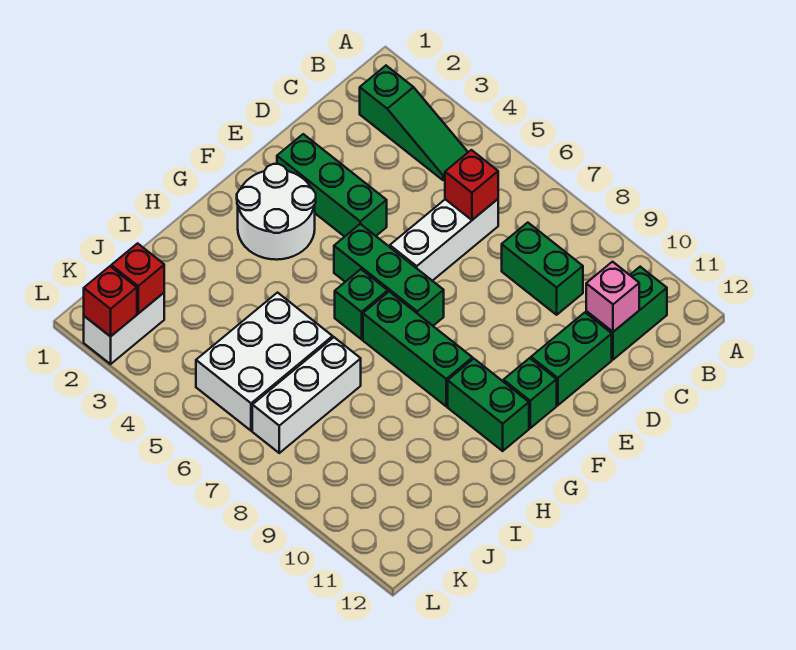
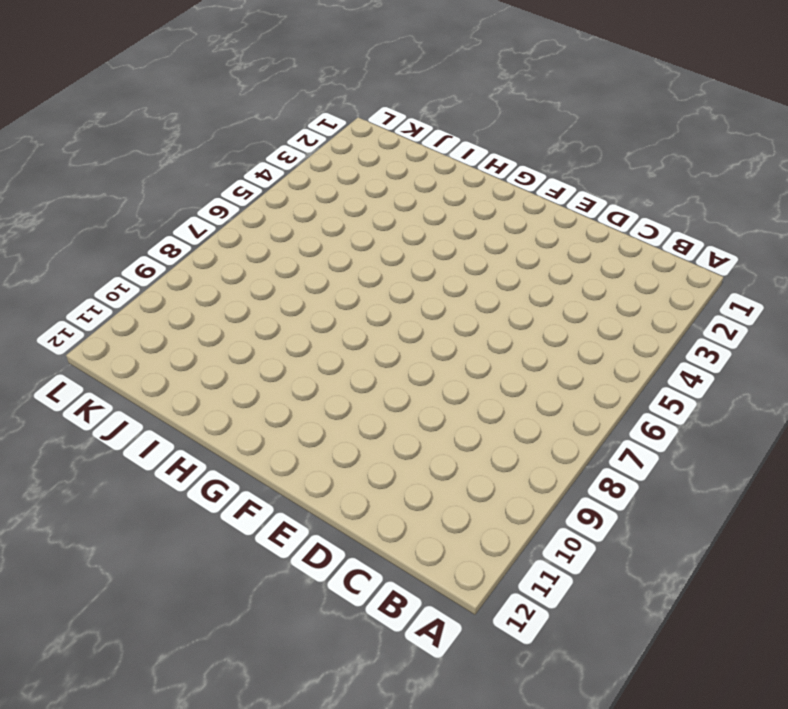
none -> green slope B2:B4 level 1 top 2
none -> green brick B11:C11 level 1
none -> white brick C6:E6 level 1

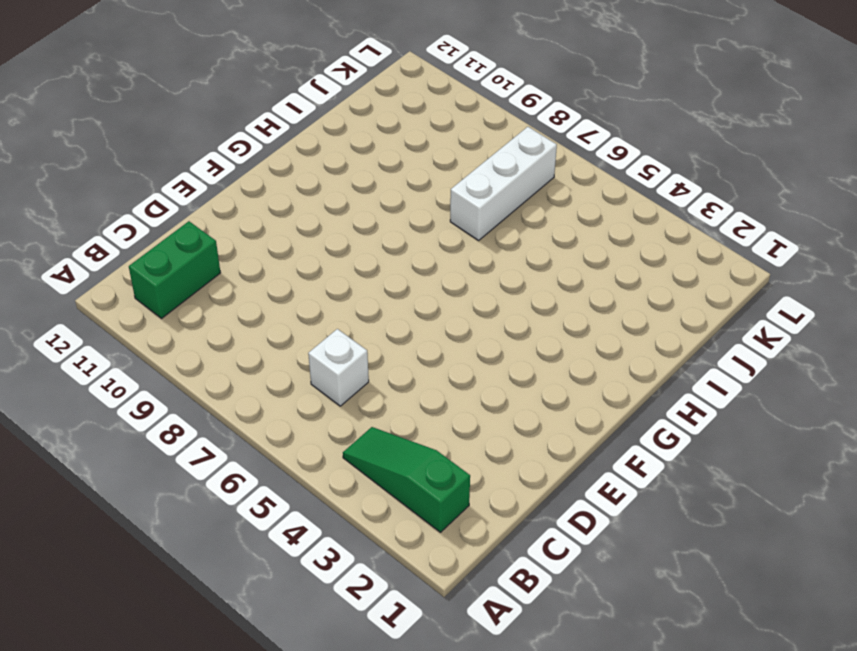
white brick C6 level 1 -> white brick C6:E6 level 1
none -> green brick C8:C9 level 1
none -> green brick D11:E11 level 1
none -> green brick E2:E4 level 1

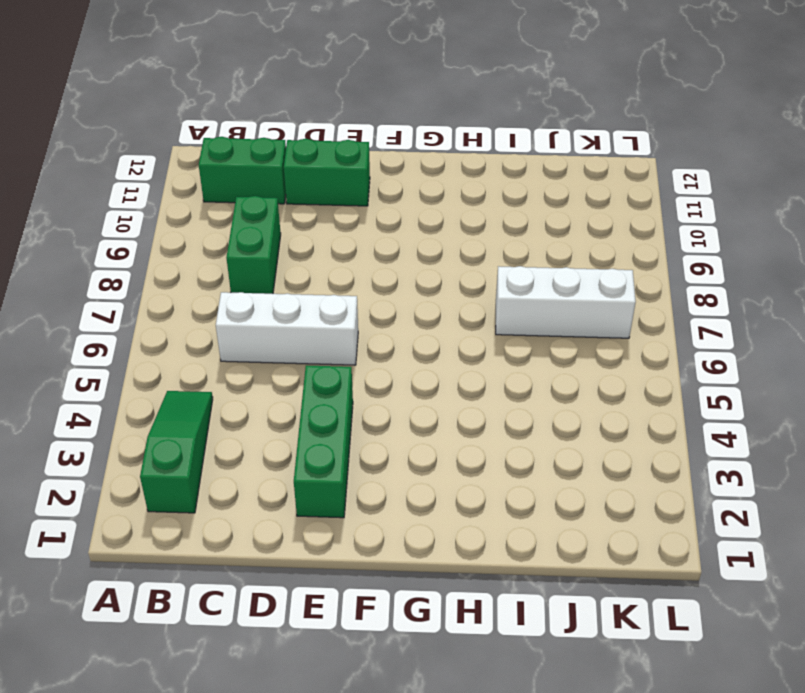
none -> white round brick F2:G3 level 1
none -> green brick F5:F7 level 1
none -> green brick F11 level 1

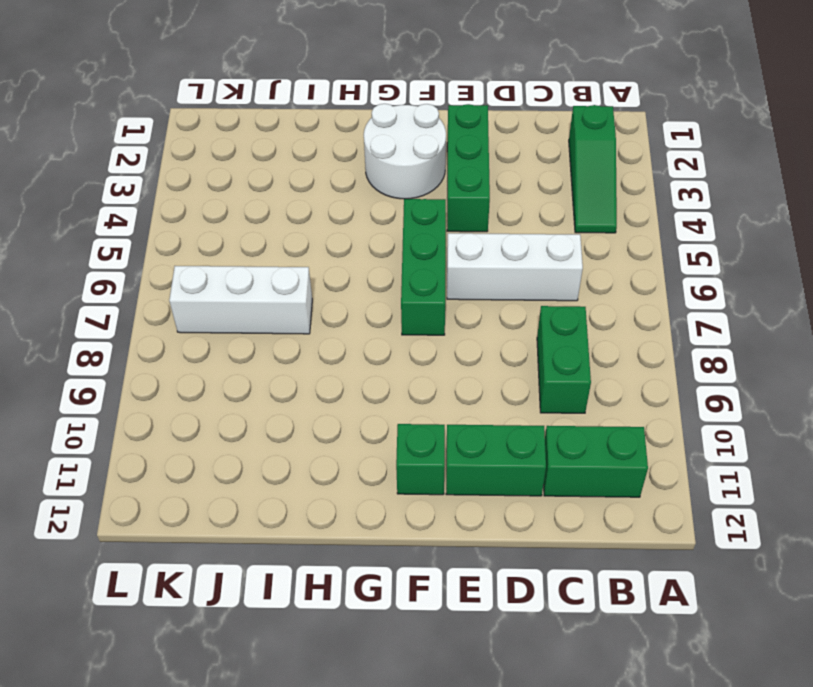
none -> green brick G6 level 1
none -> green brick G7:G9 level 1
none -> green brick G10:G11 level 1

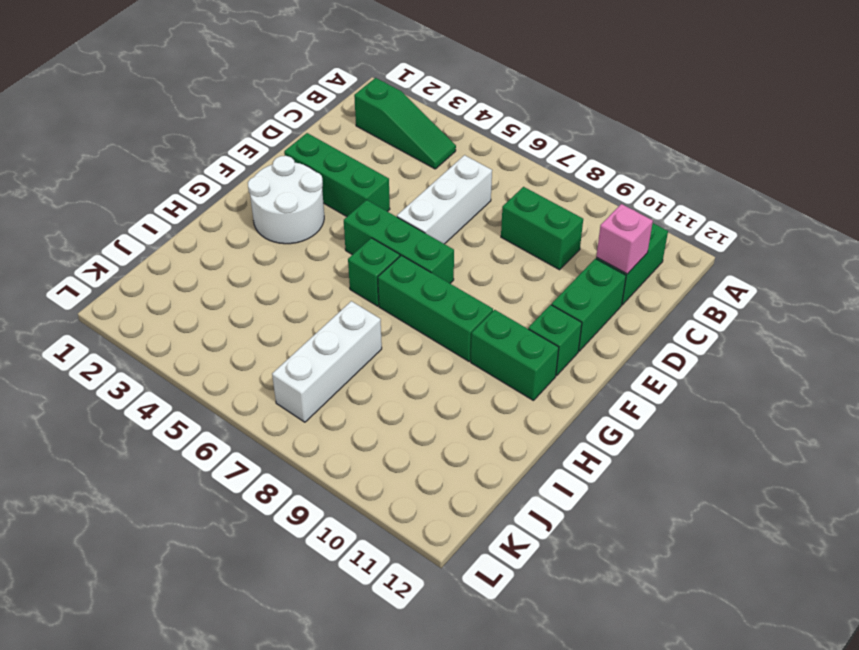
none -> white brick I5:K6 level 1
none -> white brick K2:L2 level 1
none -> red brick C6 level 2

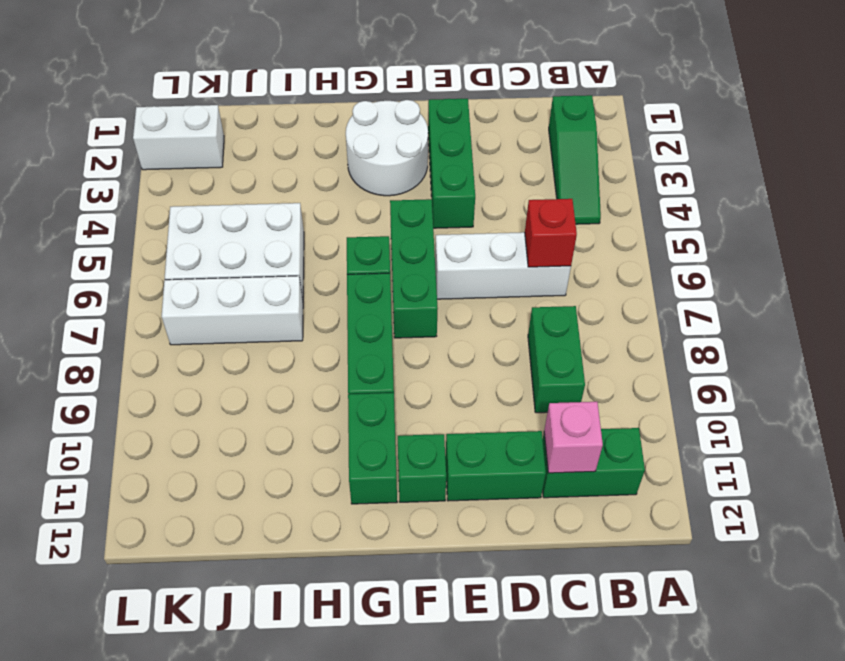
none -> red brick K2 level 2
none -> red brick L2 level 2

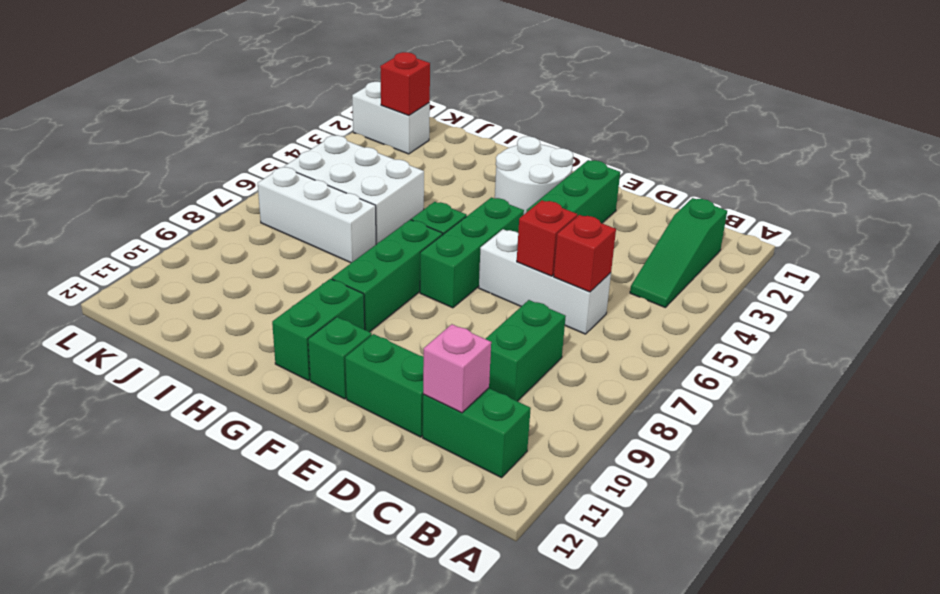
red brick D6 level 2 -> red brick L2 level 2

